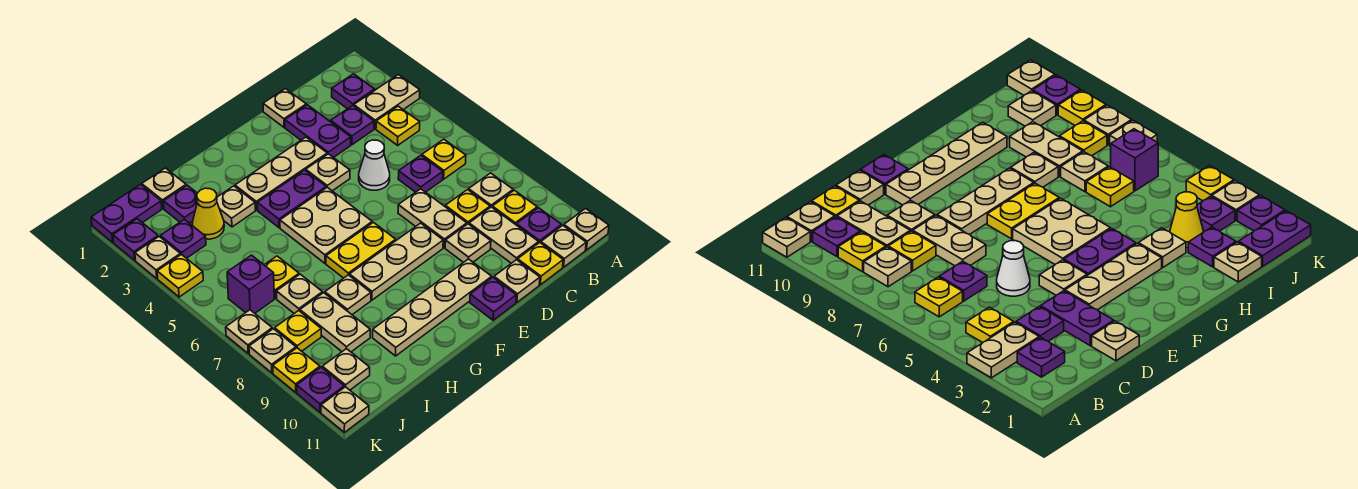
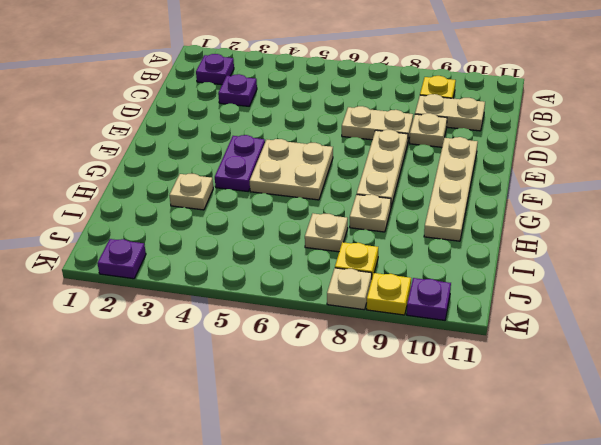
none -> tan plate A3:B3 level 1
none -> tan plate A11 level 1
none -> yellow plate B4 level 1
none -> yellow plate B6 level 1

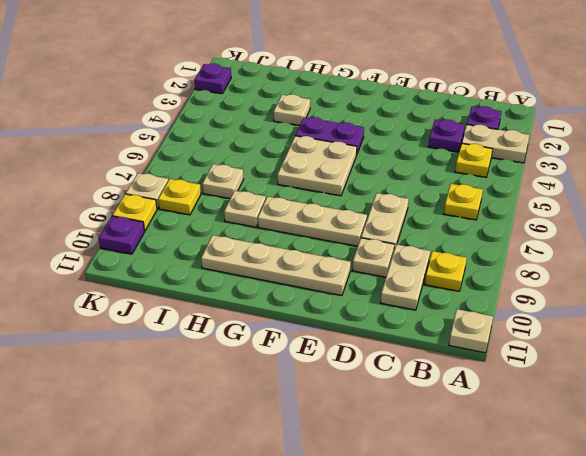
none -> tan plate B8 level 1
none -> purple plate B10 level 1
none -> tan plate B11 level 1
none -> purple plate C6 level 1

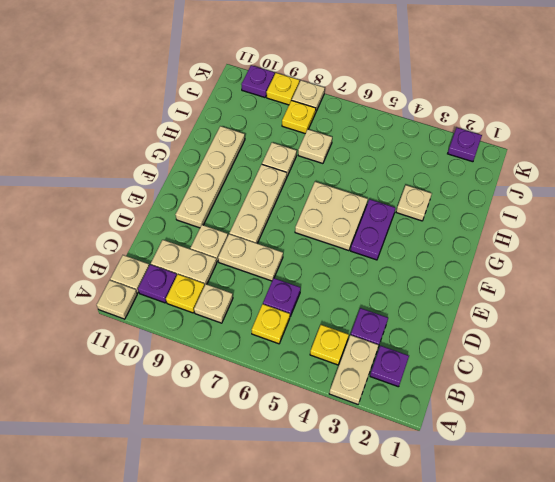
none -> yellow plate C8 level 1
none -> yellow plate C11 level 1
none -> tan plate D1 level 1
none -> purple plate D2:D3 level 1

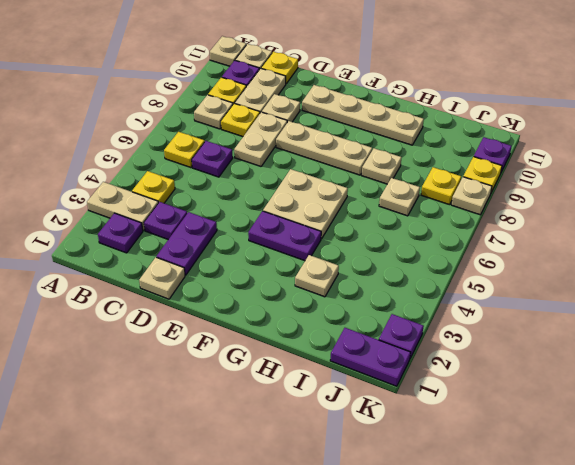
none -> white cone D5 level 1
none -> tan plate D11 level 1
none -> tan plate E3:G3 level 1
none -> tan plate E4 level 1

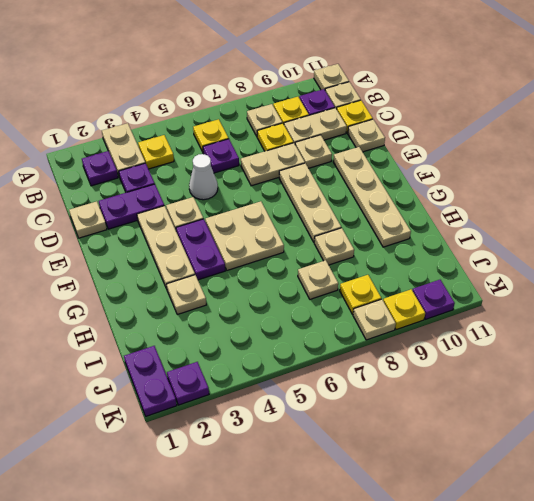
none -> purple plate E11 level 1
none -> yellow plate F7:G7 level 1
none -> tan plate I1 level 1
none -> purple plate I2 level 1

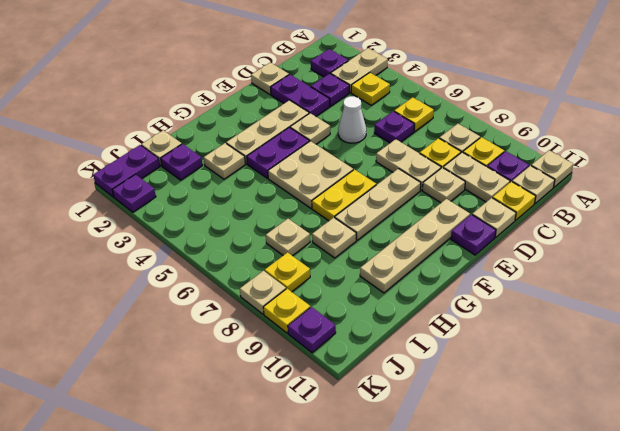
none -> yellow cone I3 level 1
none -> yellow plate I6 level 1
none -> tan plate I8:I9 level 1
none -> purple plate J3 level 1

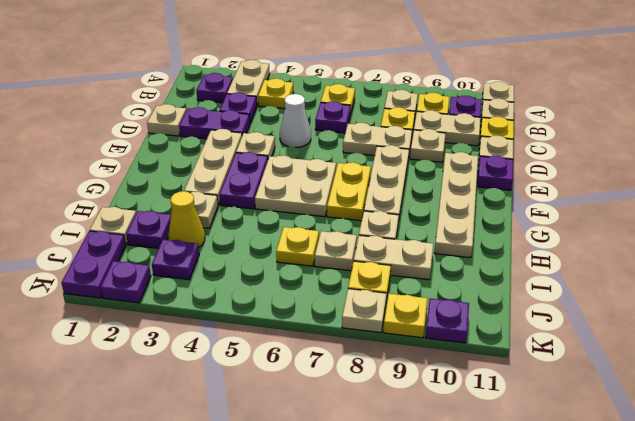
none -> purple brick J6 level 1
none -> tan plate J10 level 1
none -> tan plate K3 level 1
none -> yellow plate K4 level 1

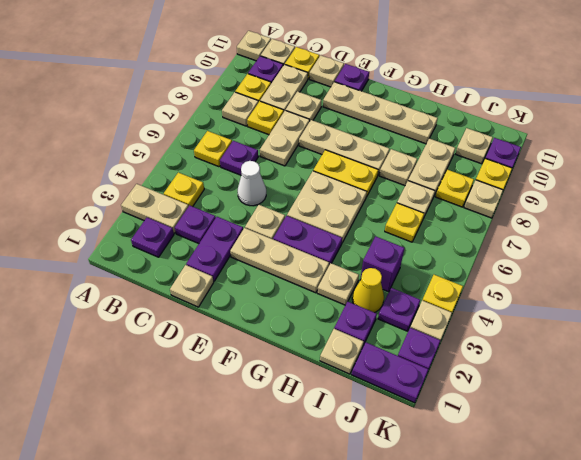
purple brick I4 level 1 -> purple brick J6 level 1
none -> tan plate K7 level 1
none -> tan plate K11 level 1

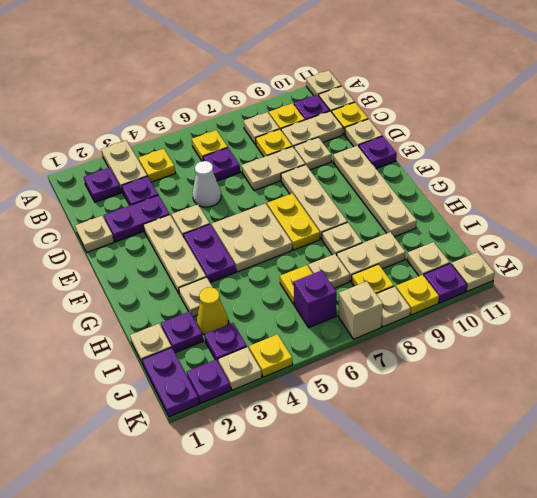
tan brick K7 level 1 -> tan plate K7 level 1

